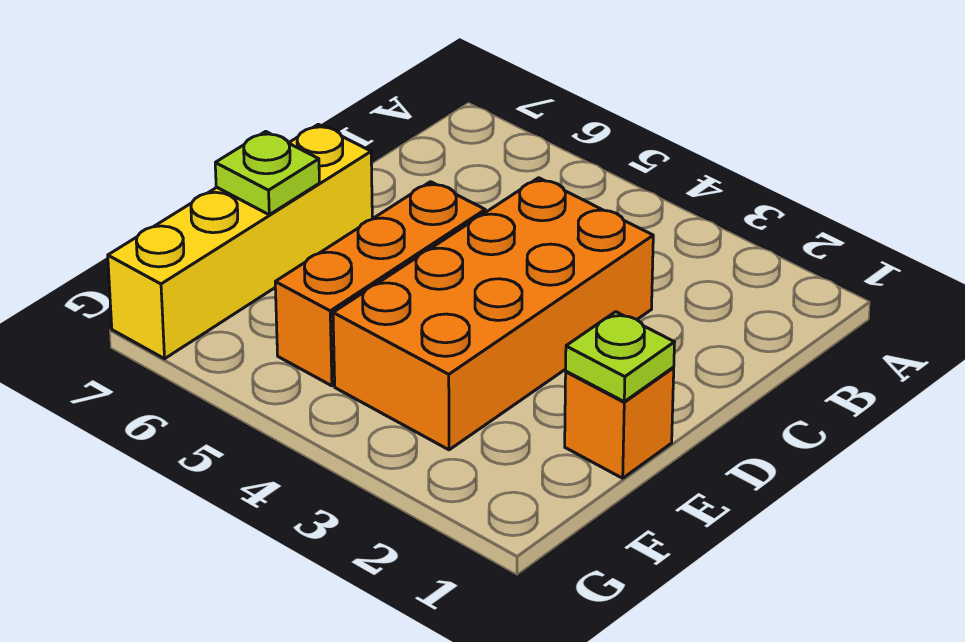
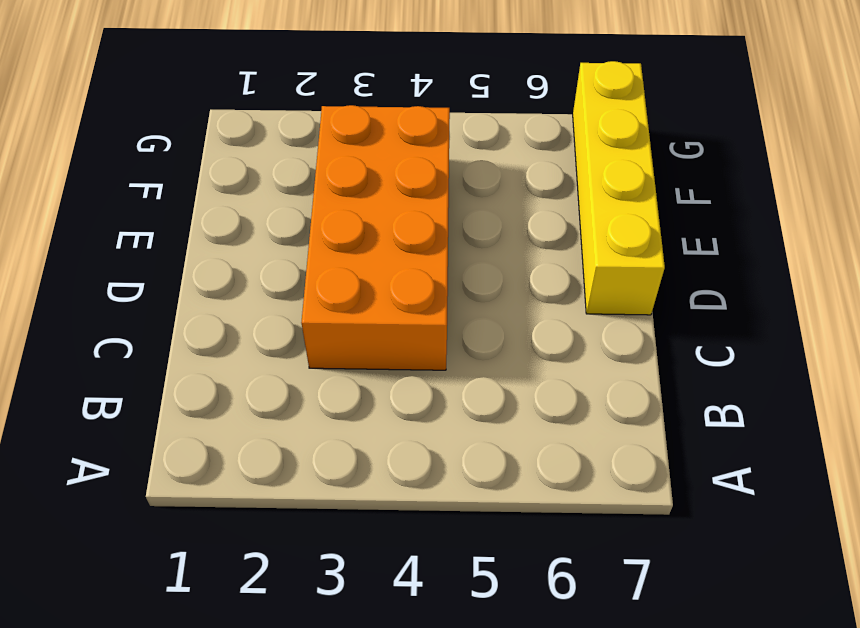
none -> orange brick D5:F5 level 1
none -> orange brick E1 level 1

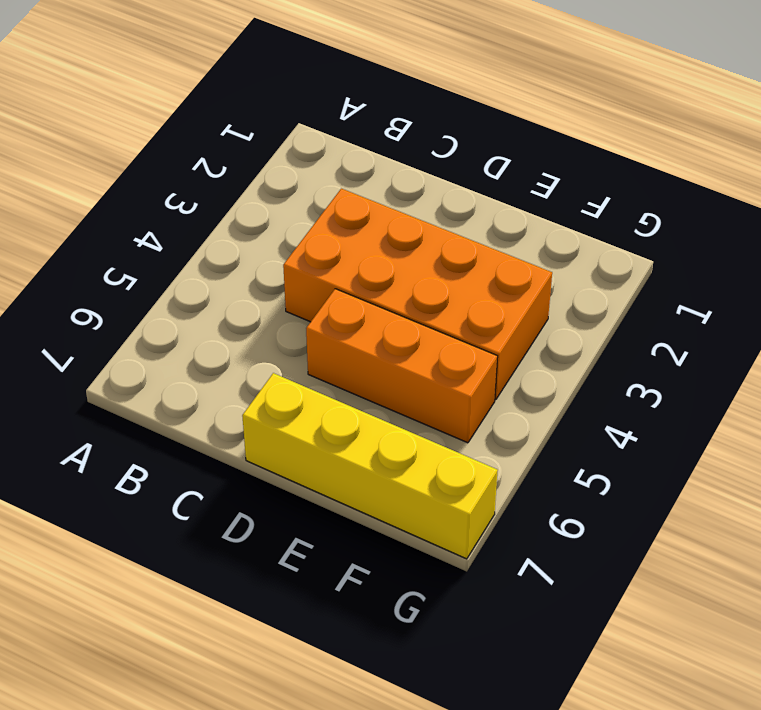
none -> orange brick E1 level 1
none -> lime plate E1 level 2

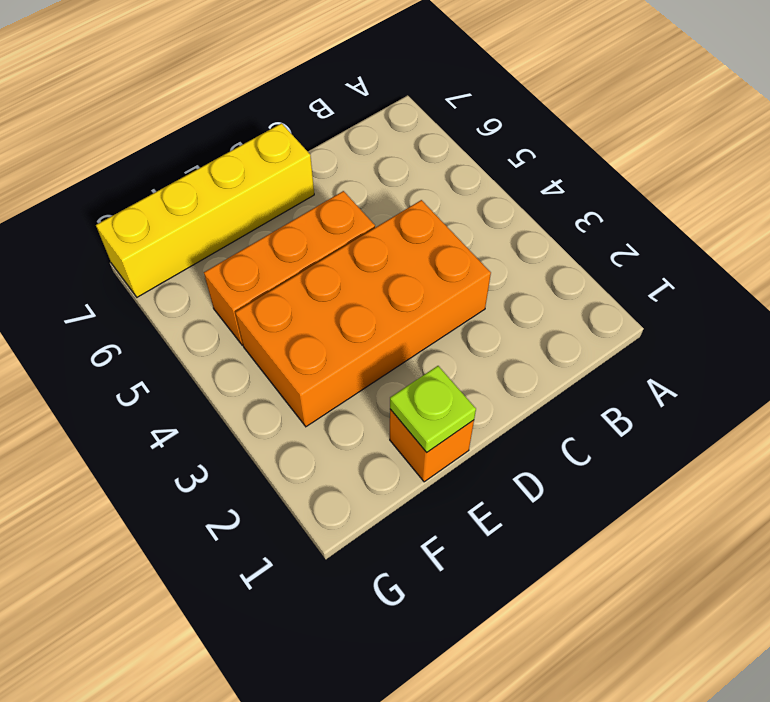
none -> lime plate E7 level 2

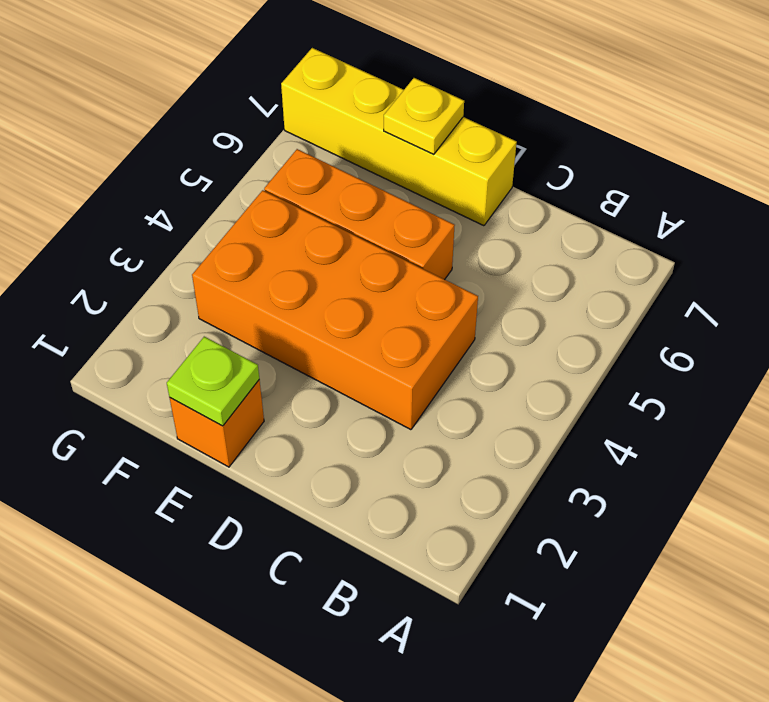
yellow plate E7 level 2 -> lime plate E7 level 2

